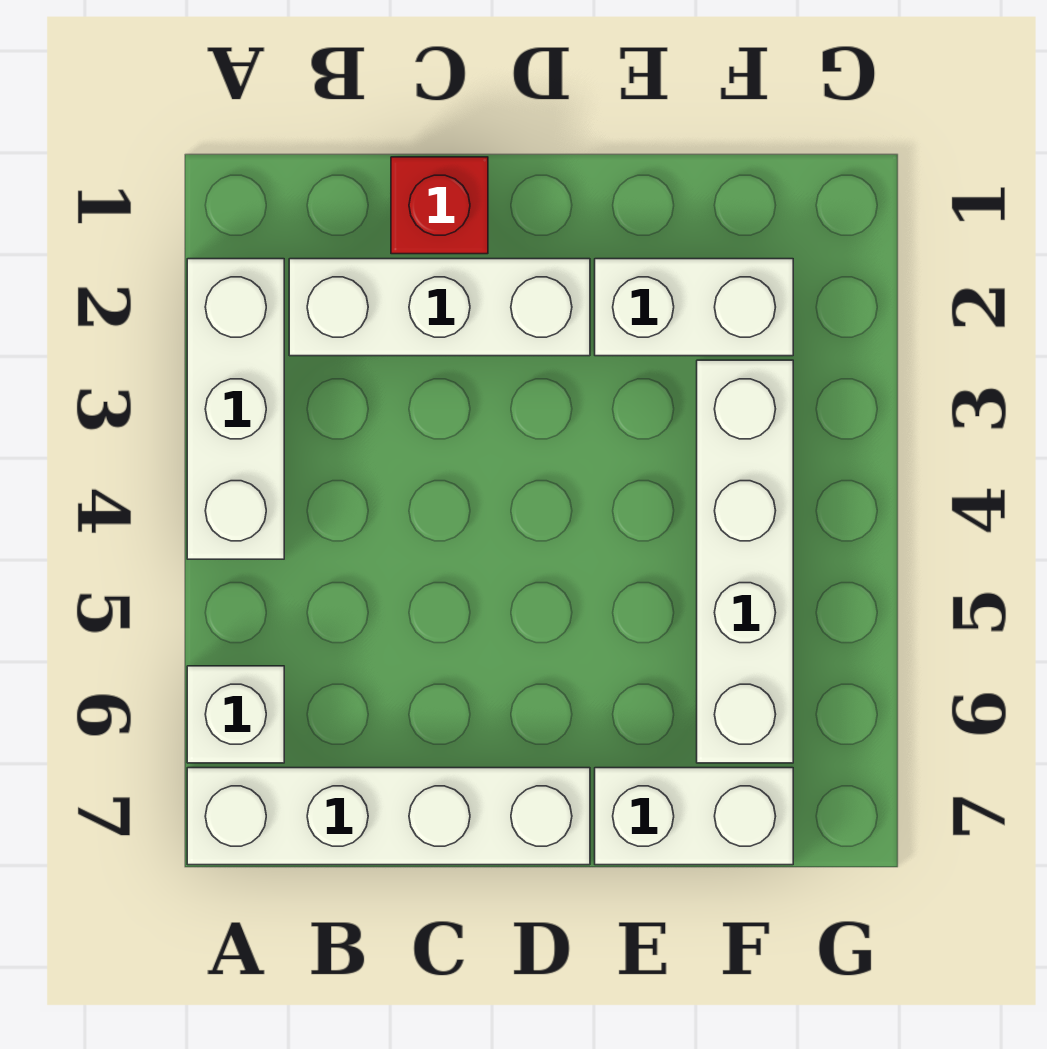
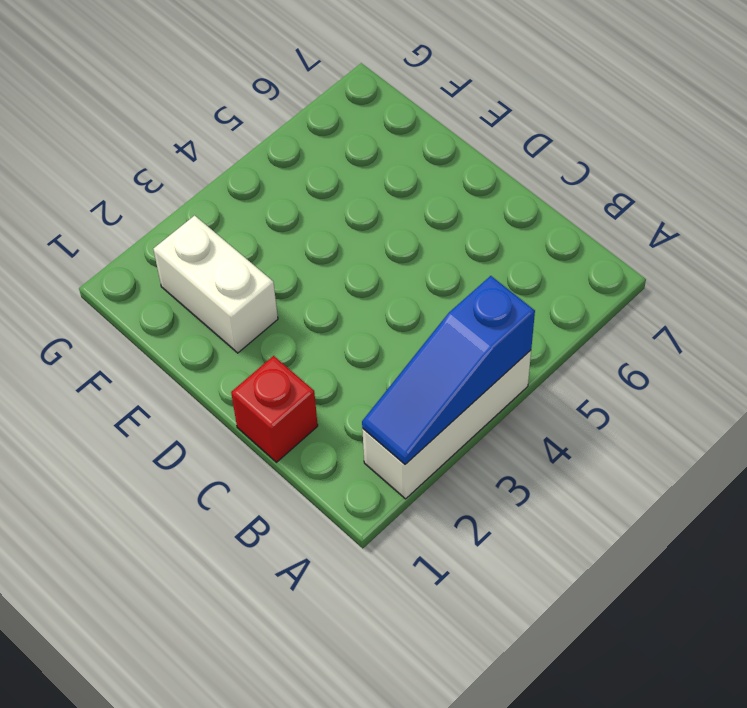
blue slope A2:A4 level 2 top 4 -> none
none -> white brick A6 level 1
none -> white brick A7:D7 level 1

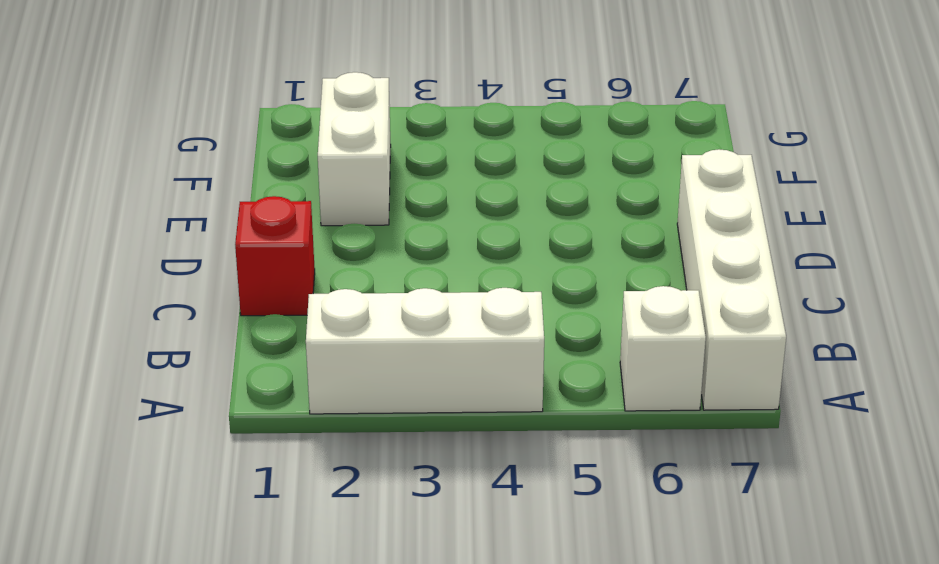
none -> white brick B2:D2 level 1
none -> white brick E7:F7 level 1

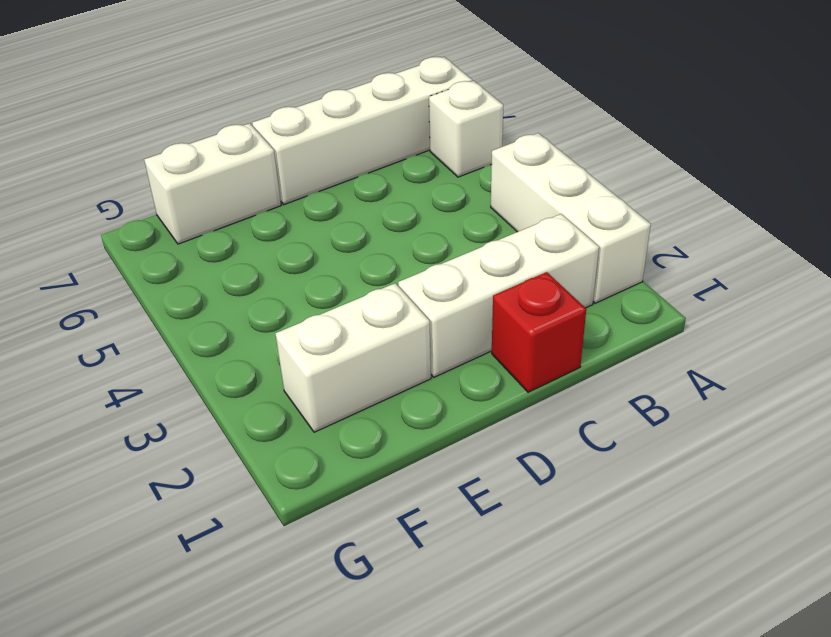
none -> white brick F3:F6 level 1

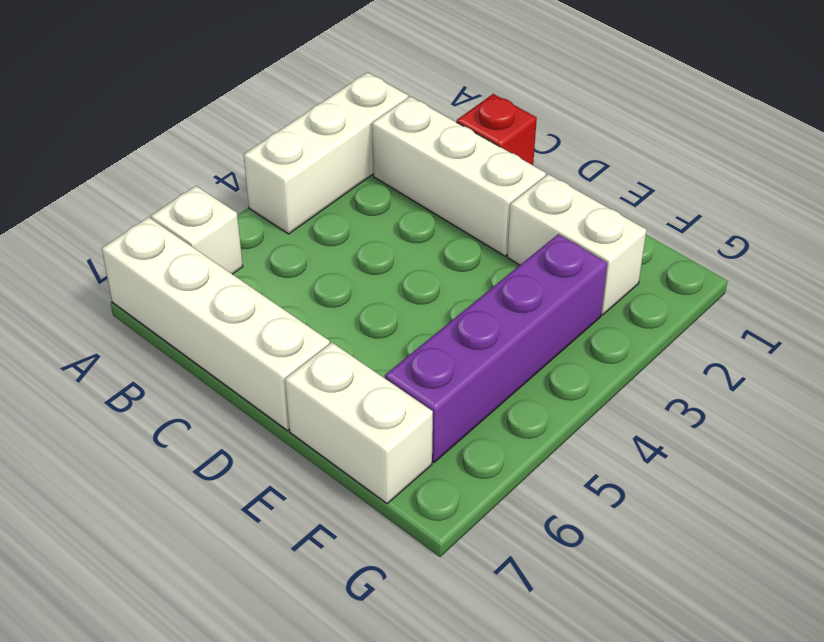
purple brick F3:F6 level 1 -> white brick F3:F6 level 1

